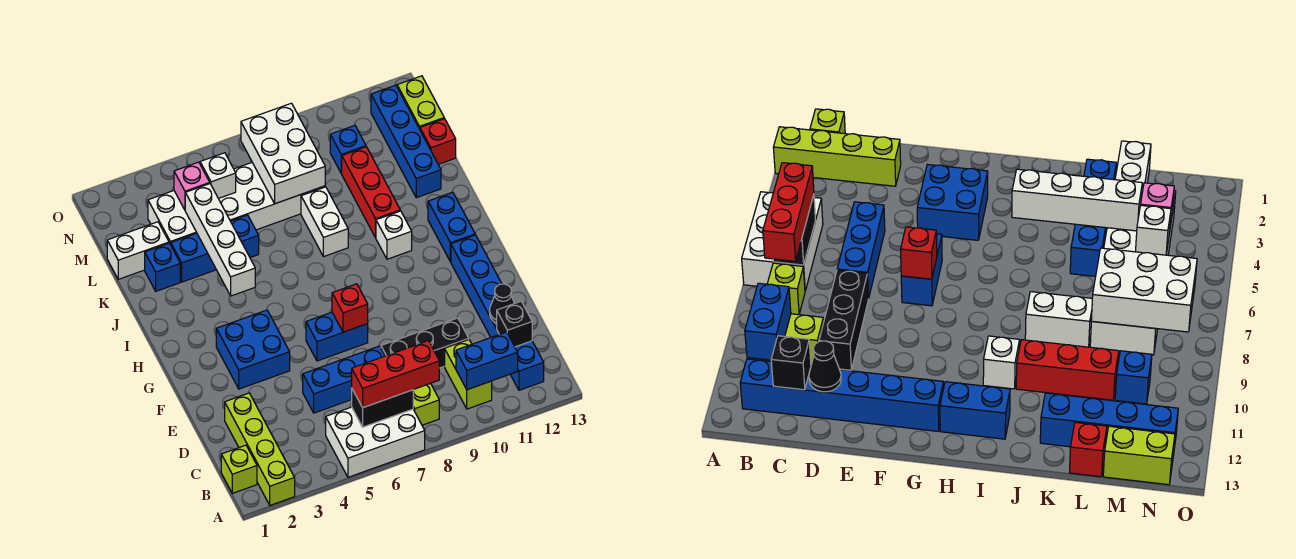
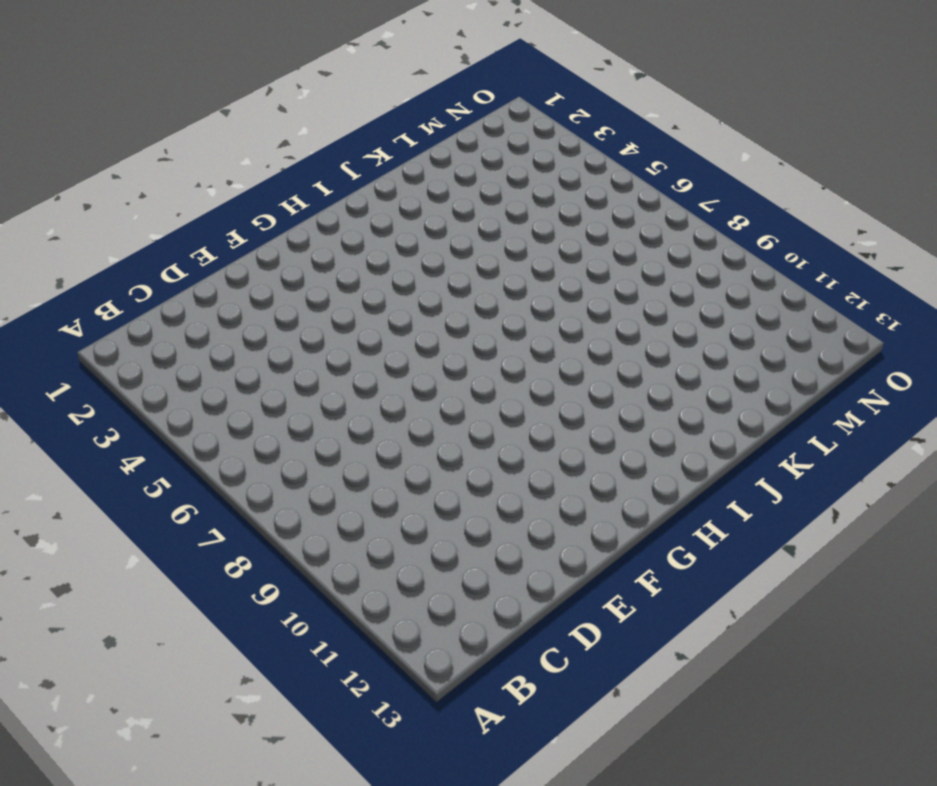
none -> lime brick A2:D2 level 1
none -> white brick A5:B7 level 1
none -> lime brick B1 level 1
none -> lime brick B8 level 1

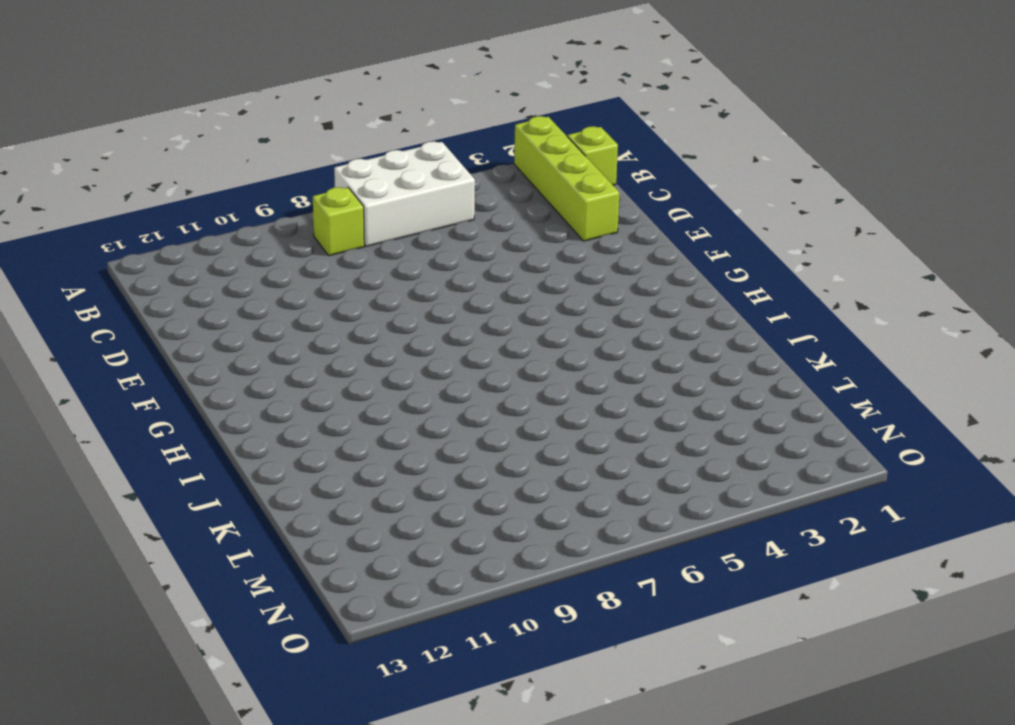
none -> lime brick B10:C10 level 1
none -> blue brick B12:G12 level 1
none -> blue brick D5:D7 level 1
none -> black brick D8:D10 level 1

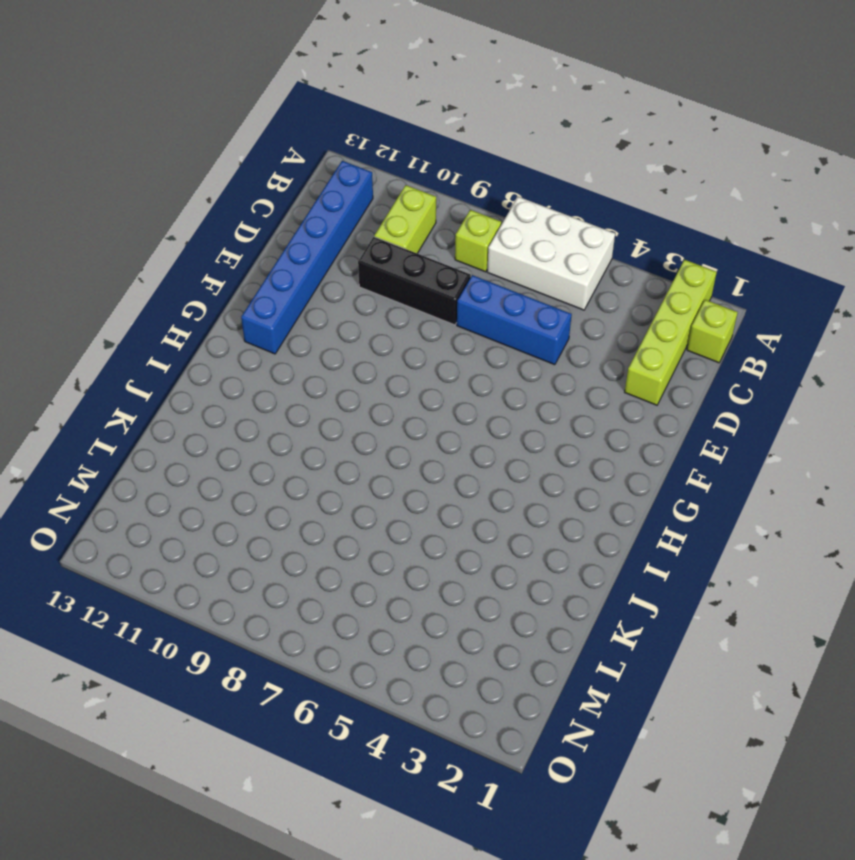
none -> blue brick F3:G4 level 1
none -> blue brick F6:F7 level 1
none -> blue brick H12:I12 level 1
none -> white brick I10 level 1

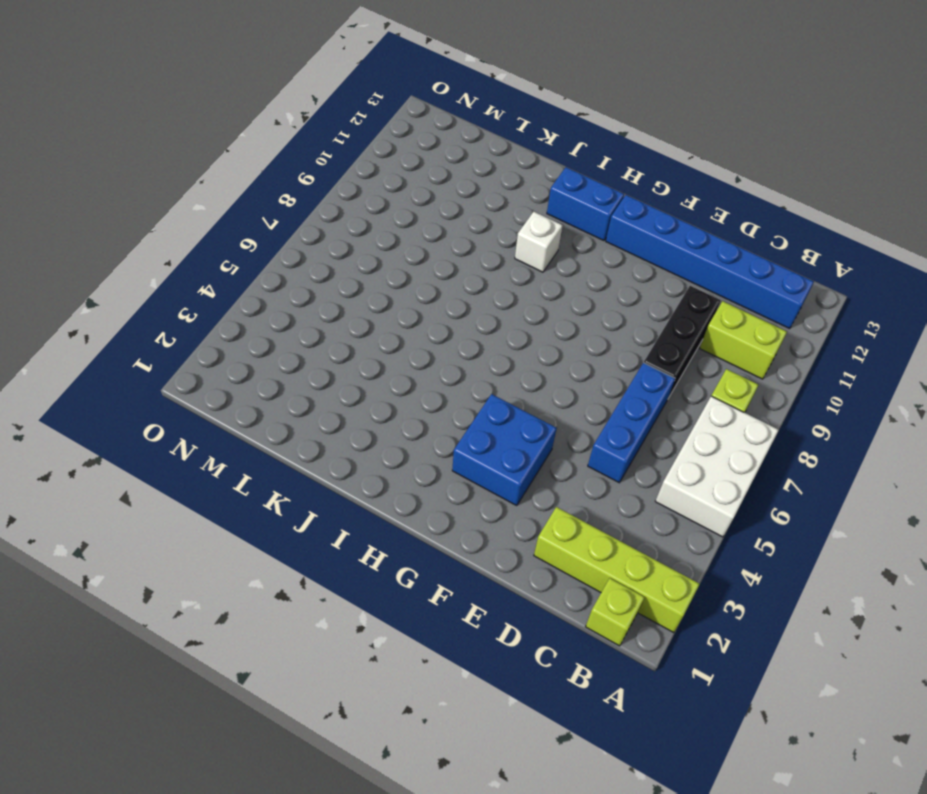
none -> blue brick F6:F7 level 1
none -> white brick J8:K8 level 1
none -> red brick J10:L10 level 1
none -> blue brick K2 level 1

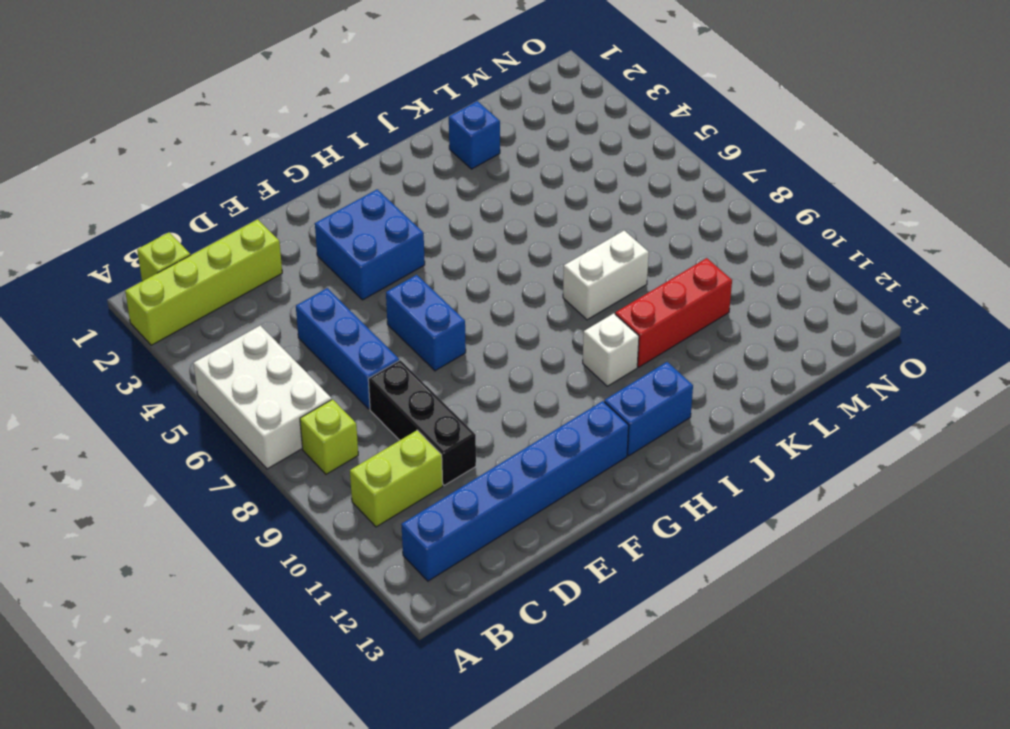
none -> blue brick K3:K5 level 1
none -> blue brick K12:N12 level 1
none -> white brick L1:L2 level 1
none -> white brick L3:M8 level 1

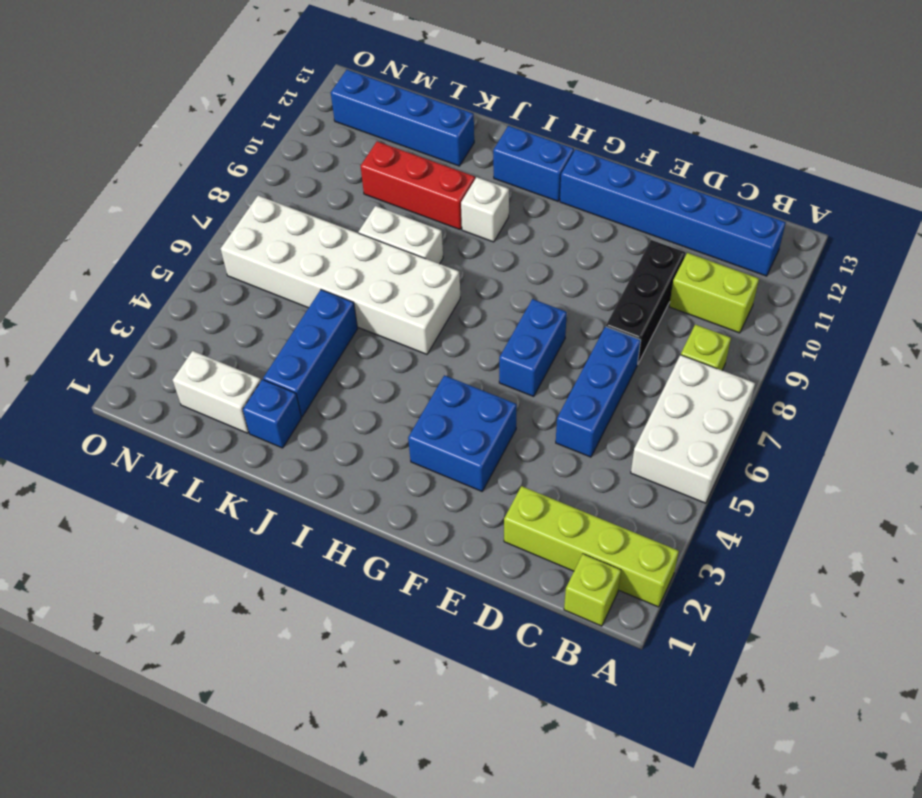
white brick I6:N7 level 1 -> white brick L3:M8 level 1
white brick L2:M2 level 1 -> white brick L1:L2 level 1
none -> red brick L13 level 1
none -> blue brick M10 level 1
none -> lime brick M13:N13 level 1
none -> black brick B6:B7 level 2

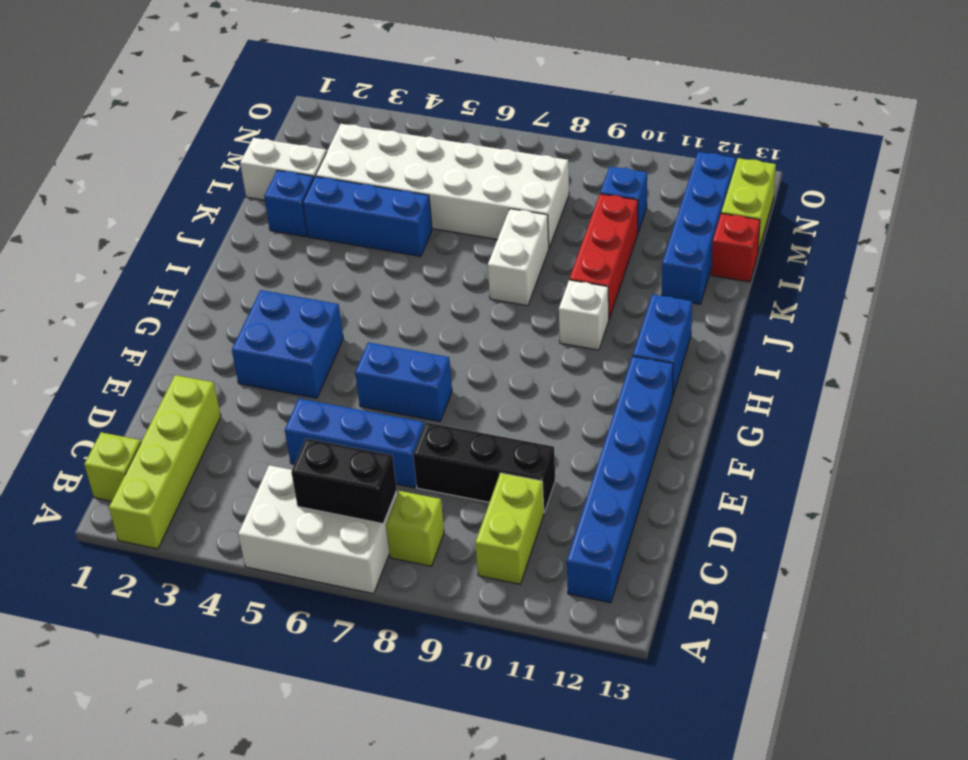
none -> blue brick B10:B11 level 2
none -> black brick C12 level 2
none -> black cone D12 level 2
none -> red brick F7 level 2

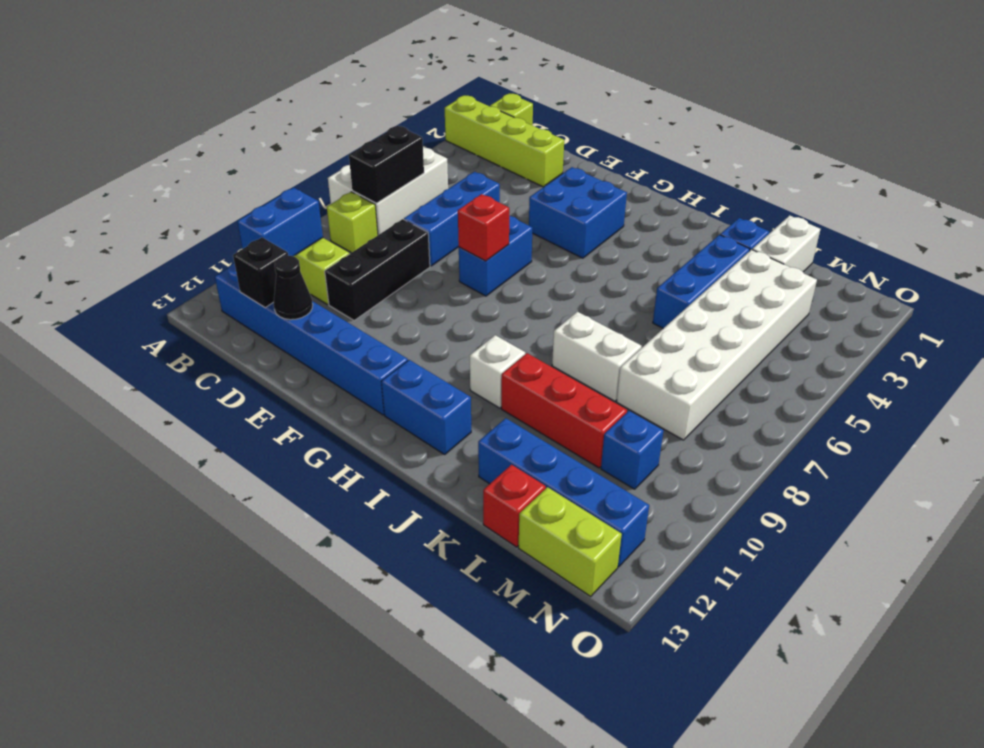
none -> white brick I4:L4 level 2
none -> white brick L7:N8 level 2
none -> pink brick M4 level 2
none -> white brick M5 level 2

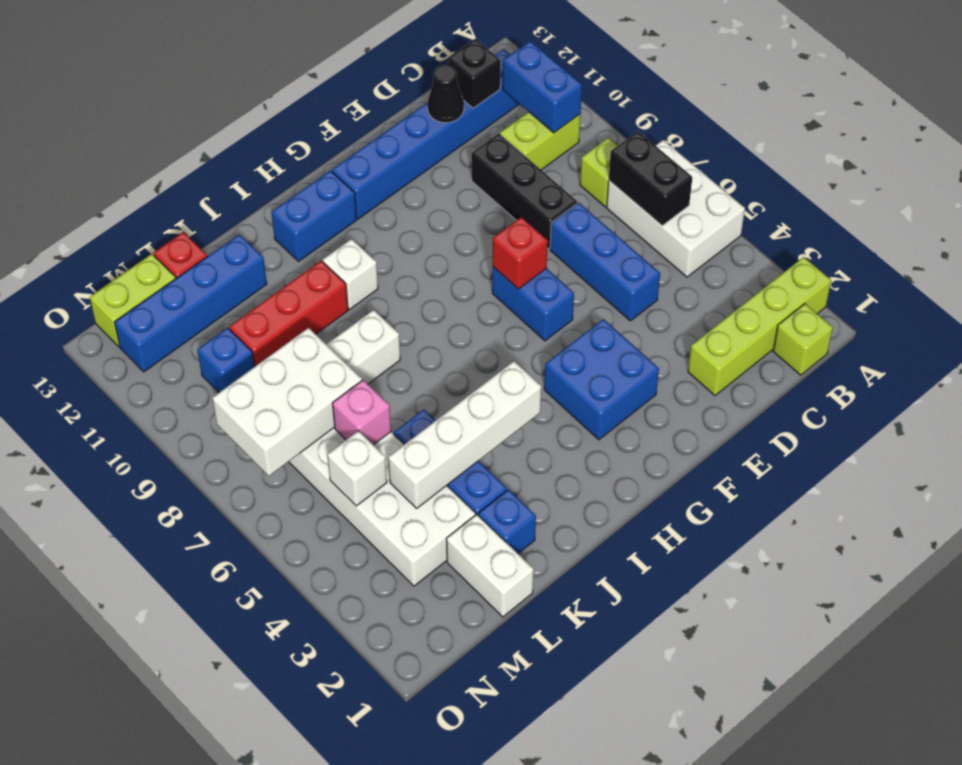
pink brick L6 level 2 -> pink brick M4 level 2
none -> red brick B6:B8 level 3

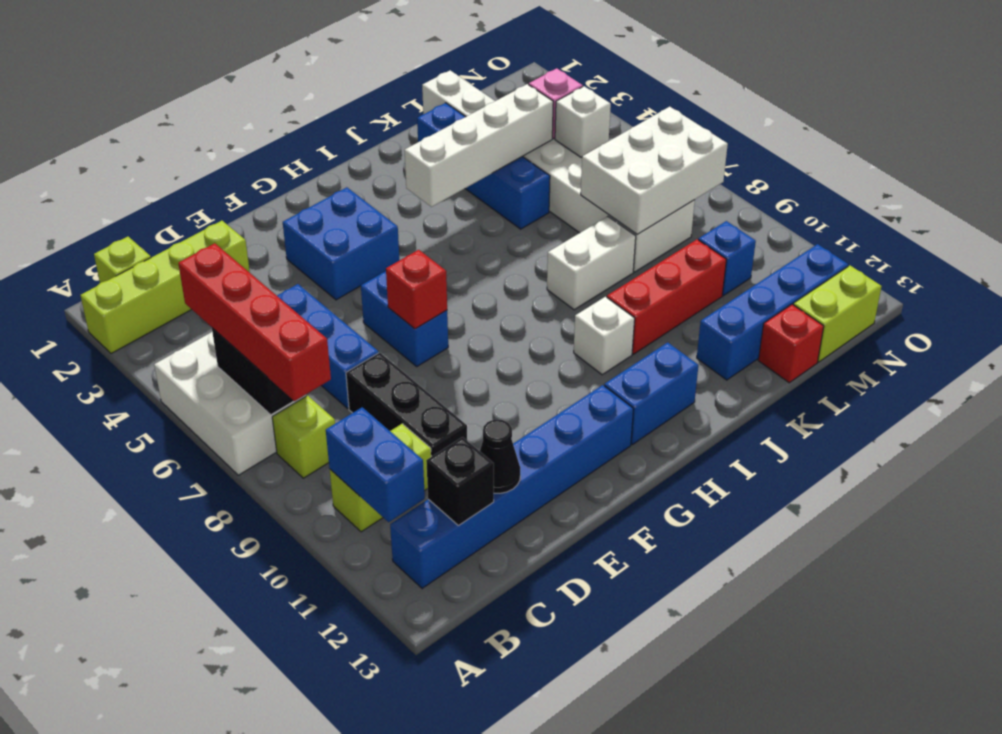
red brick B5:B8 level 3 -> red brick B6:B8 level 3

